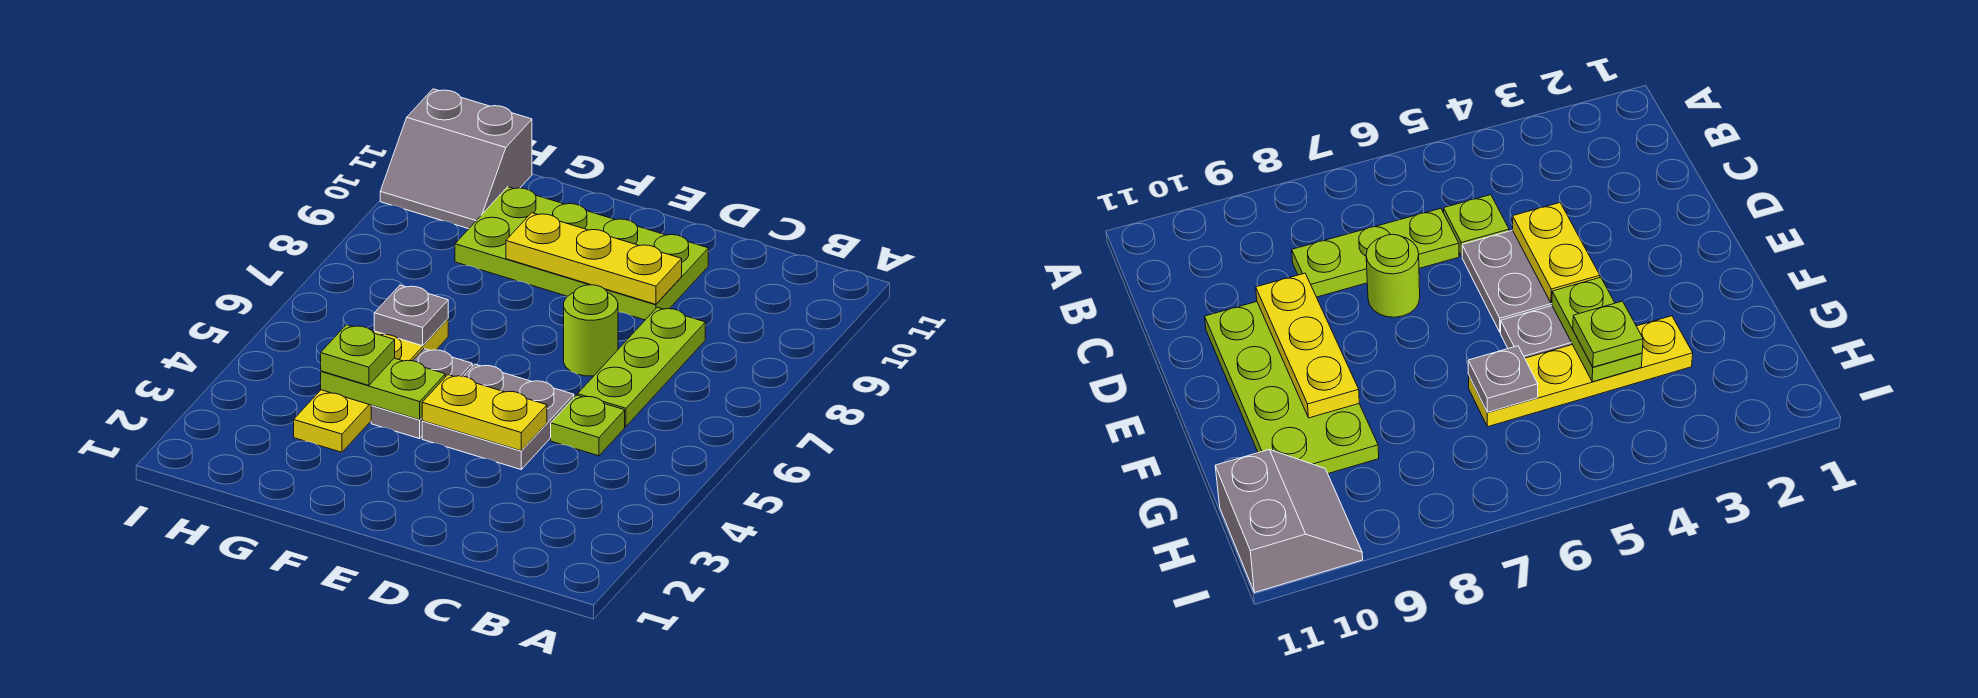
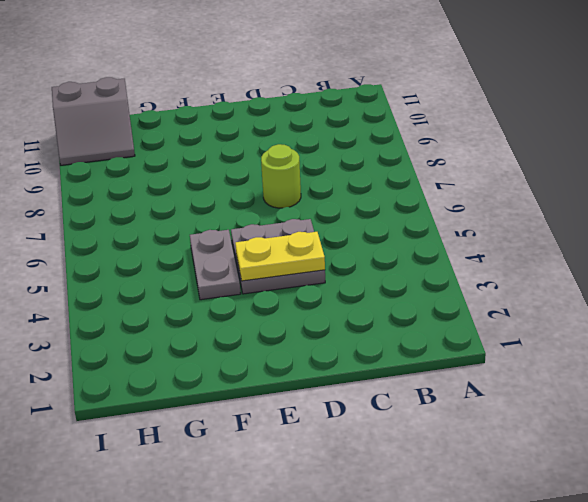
none -> lime plate C5 level 1
none -> lime plate C6:C8 level 1
none -> lime plate D9:G10 level 1

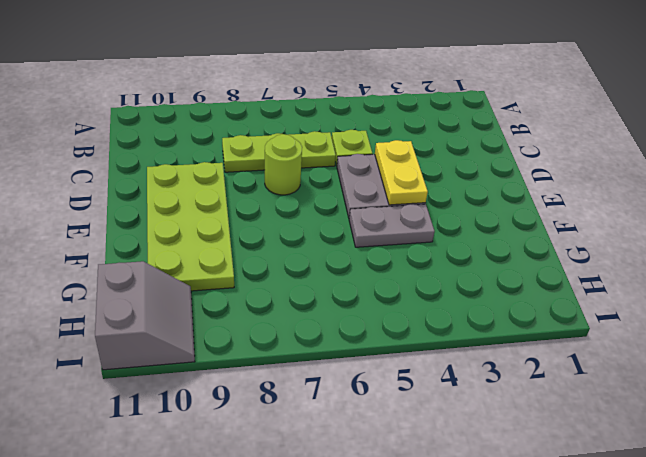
none -> yellow plate G3:G6 level 1
none -> yellow plate D9:F9 level 2
none -> lime plate F4:G4 level 2

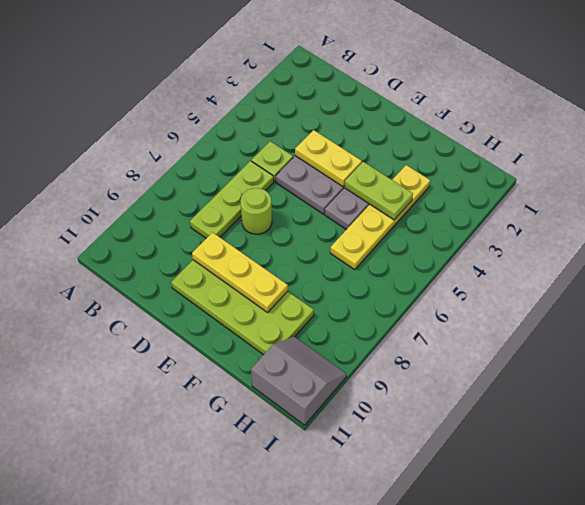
none -> grey plate G6 level 2
none -> lime plate G4 level 3

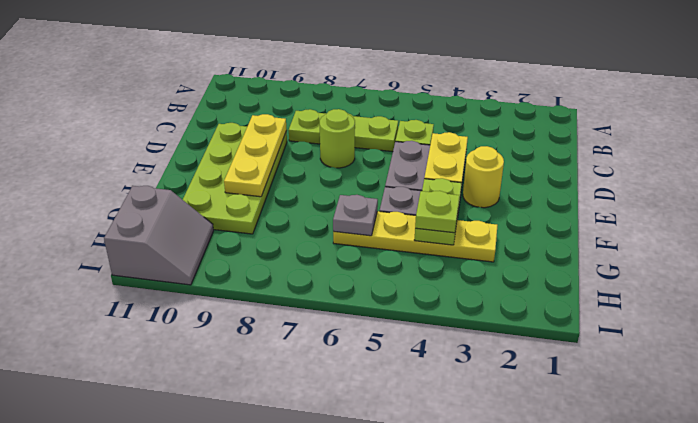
yellow round brick E3 level 1 -> none

